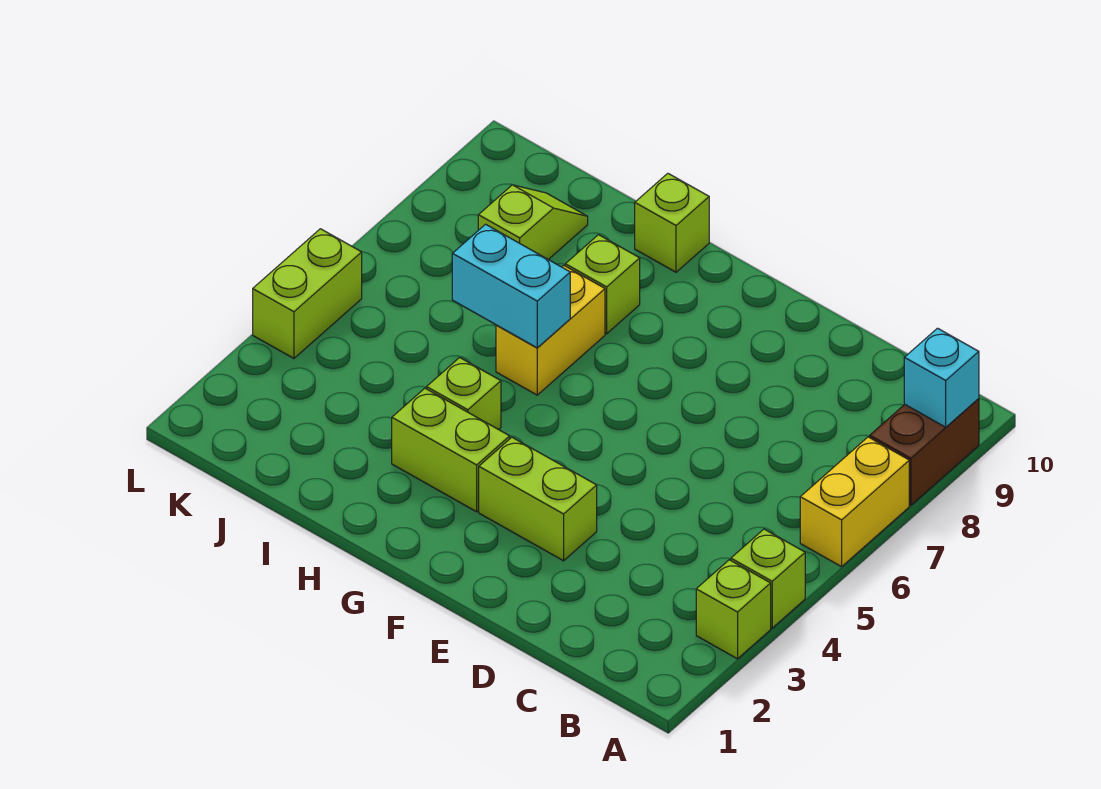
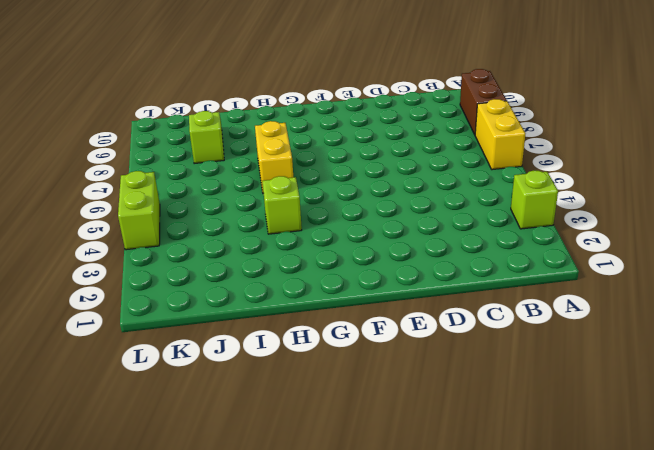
none -> lime brick A4 level 1
none -> lime brick E3:F3 level 1
none -> lime brick G3:H3 level 1

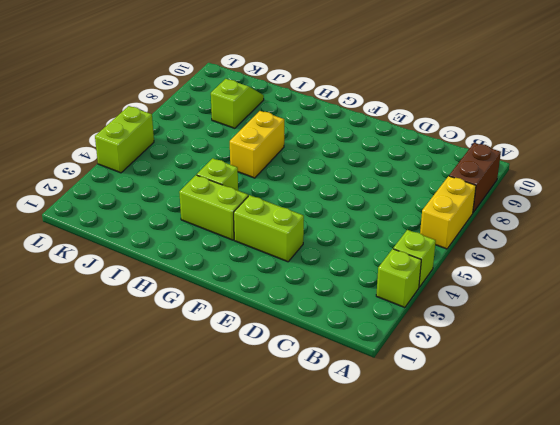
none -> lime brick H8 level 1
none -> lime brick H10 level 1
none -> cyan brick A9 level 2

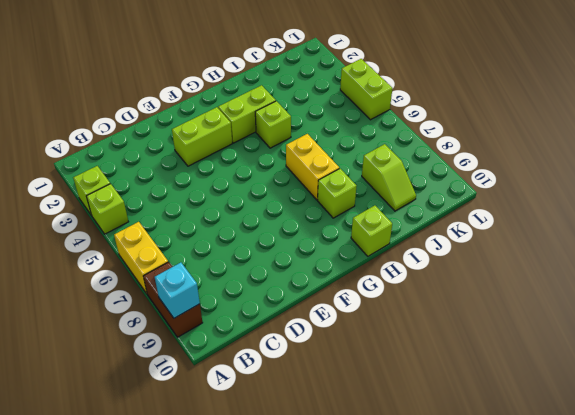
none -> cyan brick H6:I6 level 2

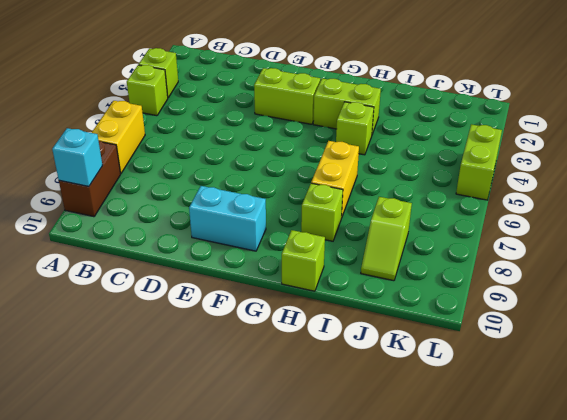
cyan brick E9:F9 level 1 -> cyan brick H6:I6 level 2

